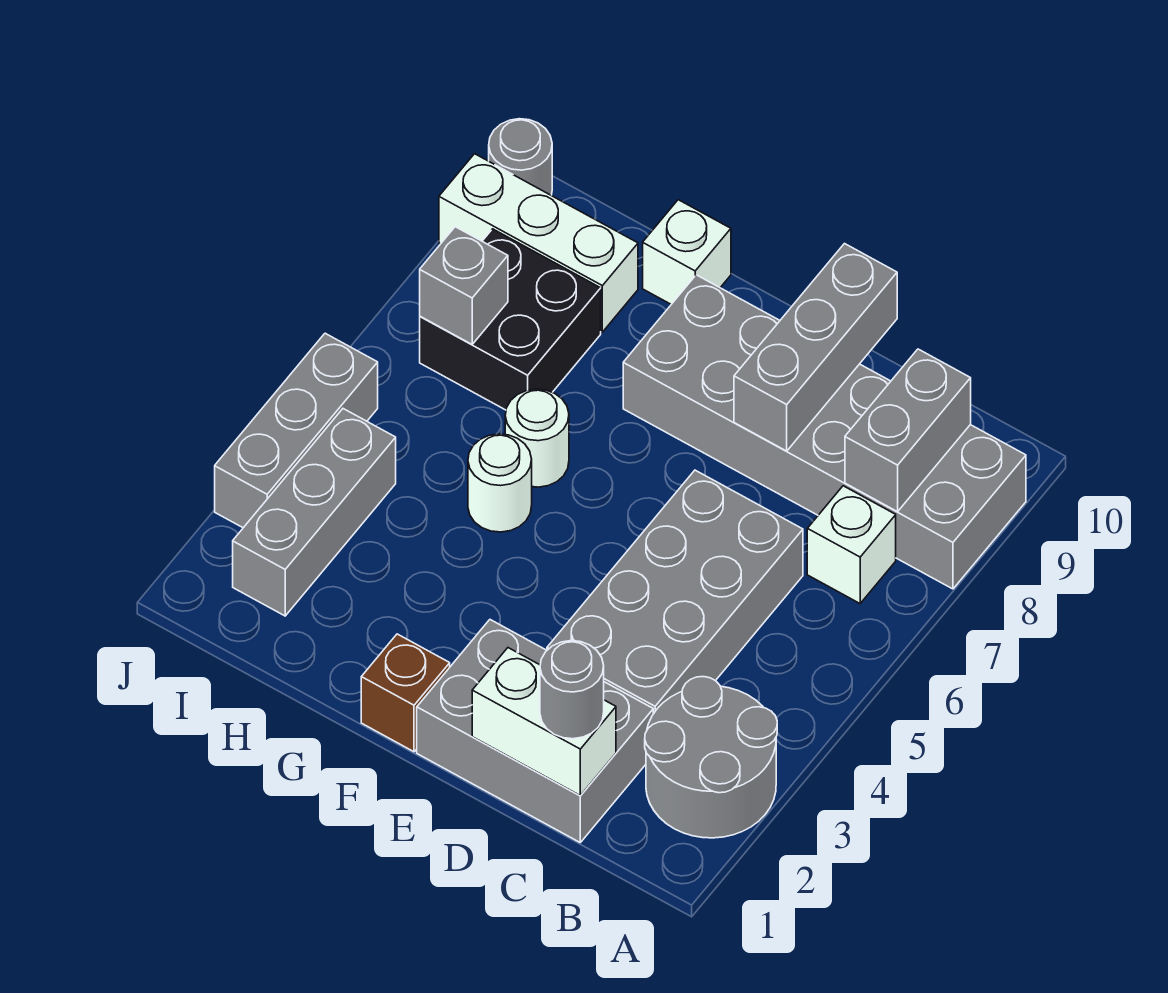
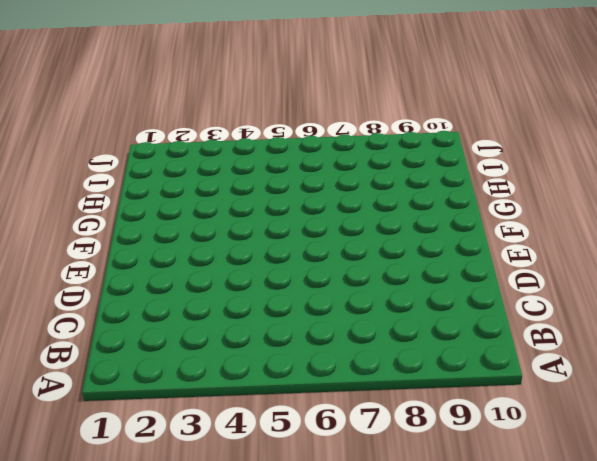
none -> grey round brick A2:B3 level 1
none -> grey brick A8:F9 level 1
none -> white brick B7 level 1

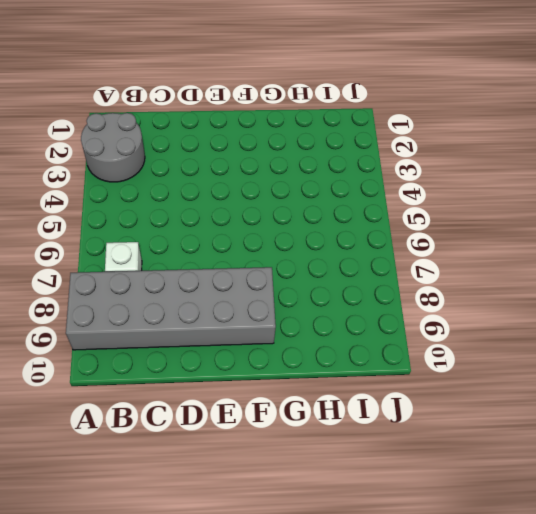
none -> grey brick C1:E2 level 1
none -> grey brick C3:D6 level 1
none -> brown brick F1 level 1

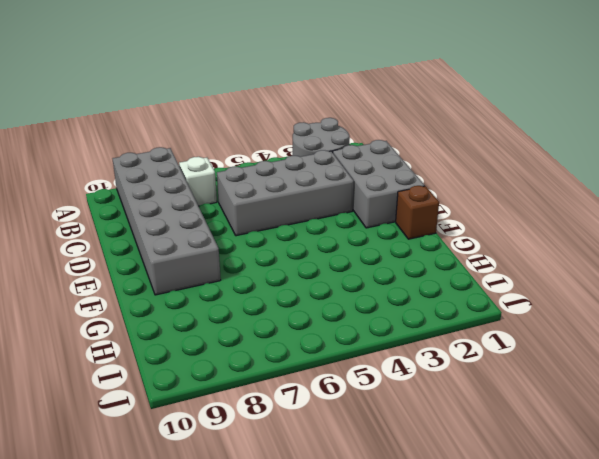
none -> white round brick G5 level 1
none -> white round brick G6 level 1
none -> white brick G10 level 1

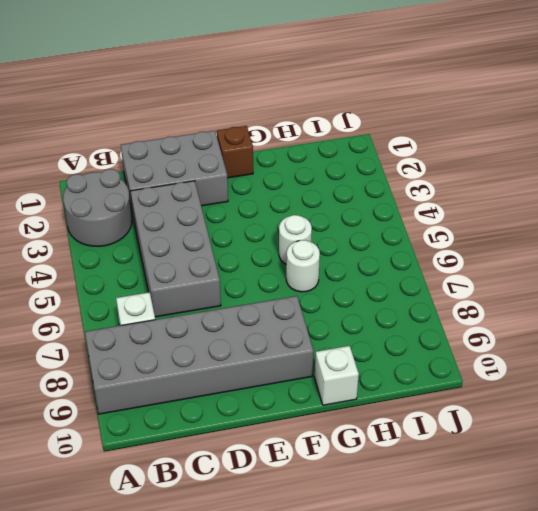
none -> black brick H7:I8 level 1
none -> white brick H9:J9 level 1
none -> grey brick I2:I4 level 1

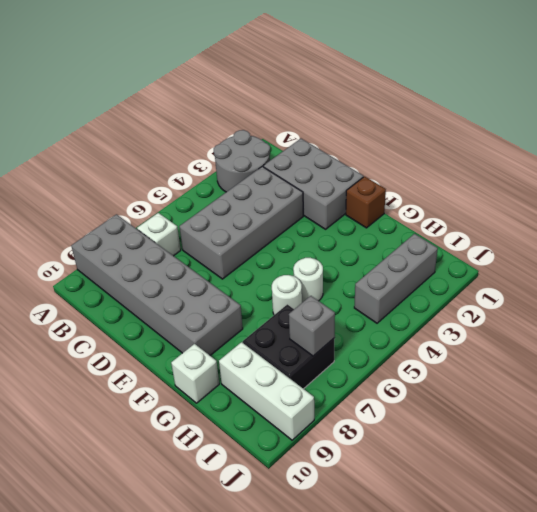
none -> grey brick J3:J5 level 1
none -> grey round brick J10 level 1
none -> grey brick B8:B9 level 2

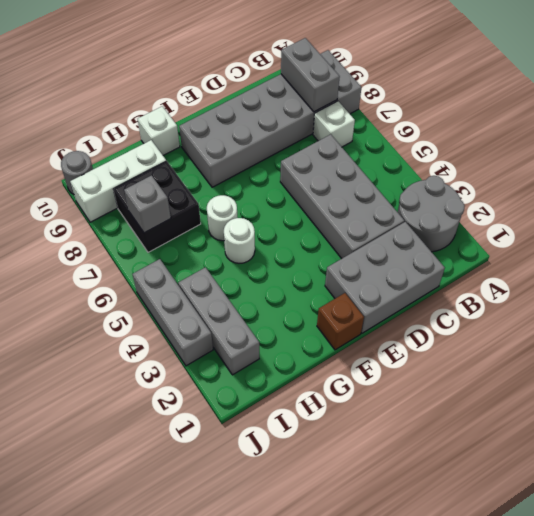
none -> white brick C1:D1 level 2
none -> grey brick D8:D10 level 2
none -> grey round brick C1 level 3

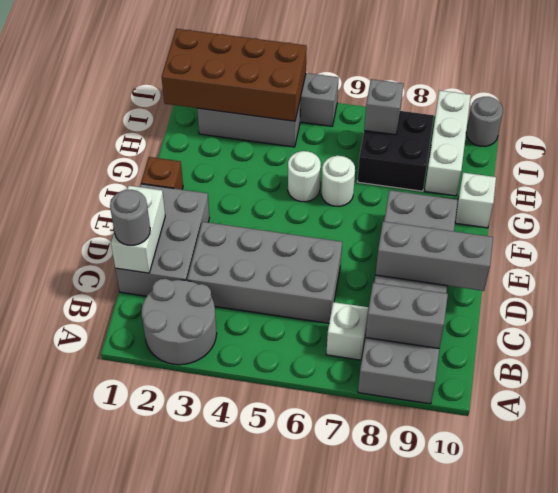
brown brick I1:J4 level 2 -> none

